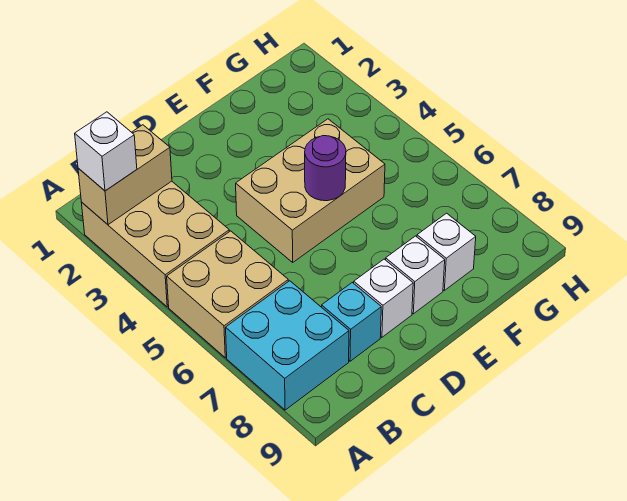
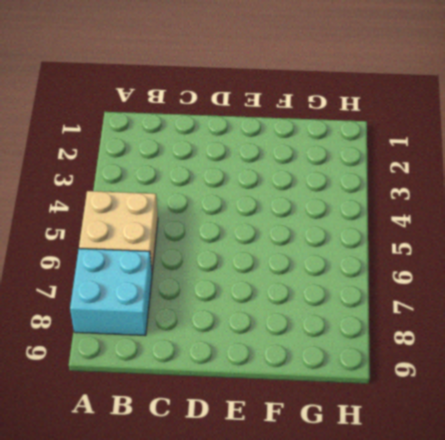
none -> tan brick A2:B4 level 1
none -> cyan brick C8 level 1

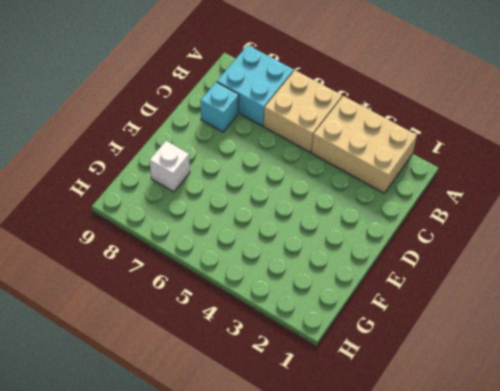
none -> tan brick D4:F5 level 1
none -> white brick D8 level 1

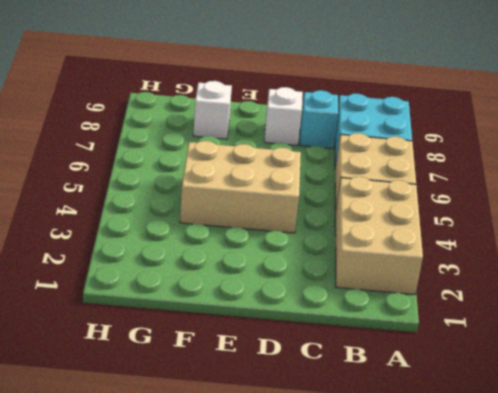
none -> white brick E8 level 1
none -> tan brick A2:B2 level 2

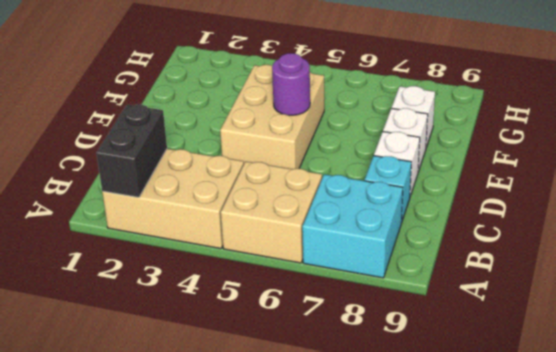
black brick A2:B2 level 2 -> tan brick A2:B2 level 2
none -> white brick A2 level 3

